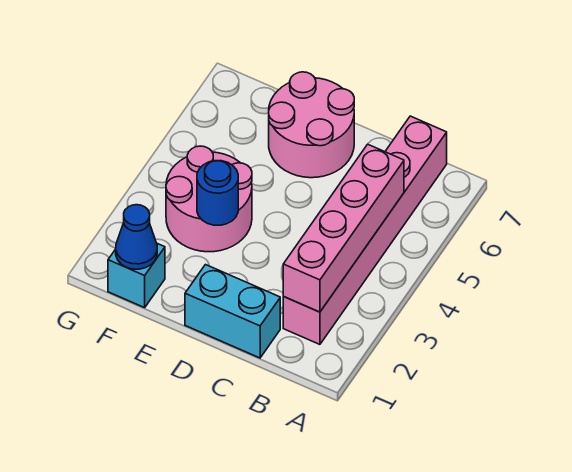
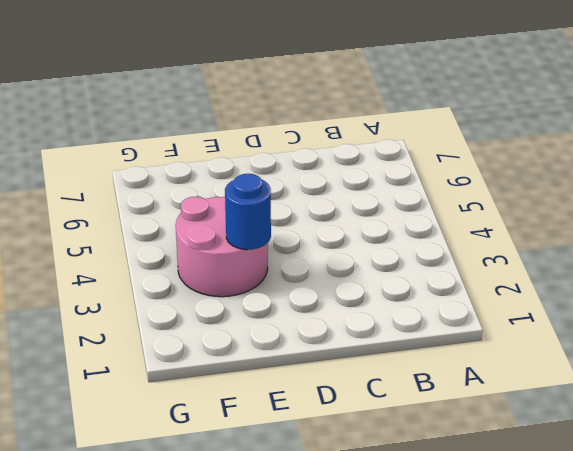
none -> pink brick B2:B7 level 1
none -> cyan brick C1:D1 level 1

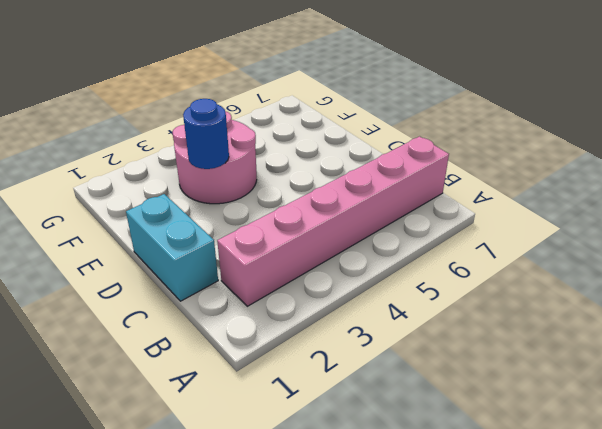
none -> pink round brick D6:E7 level 1
none -> cyan brick F1 level 1

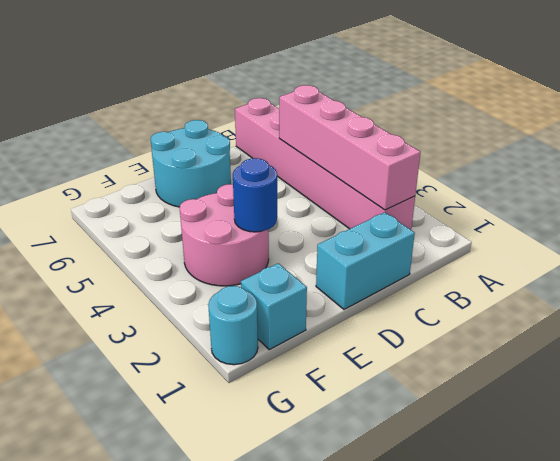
cyan round brick D6:E7 level 1 -> pink round brick D6:E7 level 1
cyan round brick G1 level 1 -> none
none -> blue cone F1 level 2

